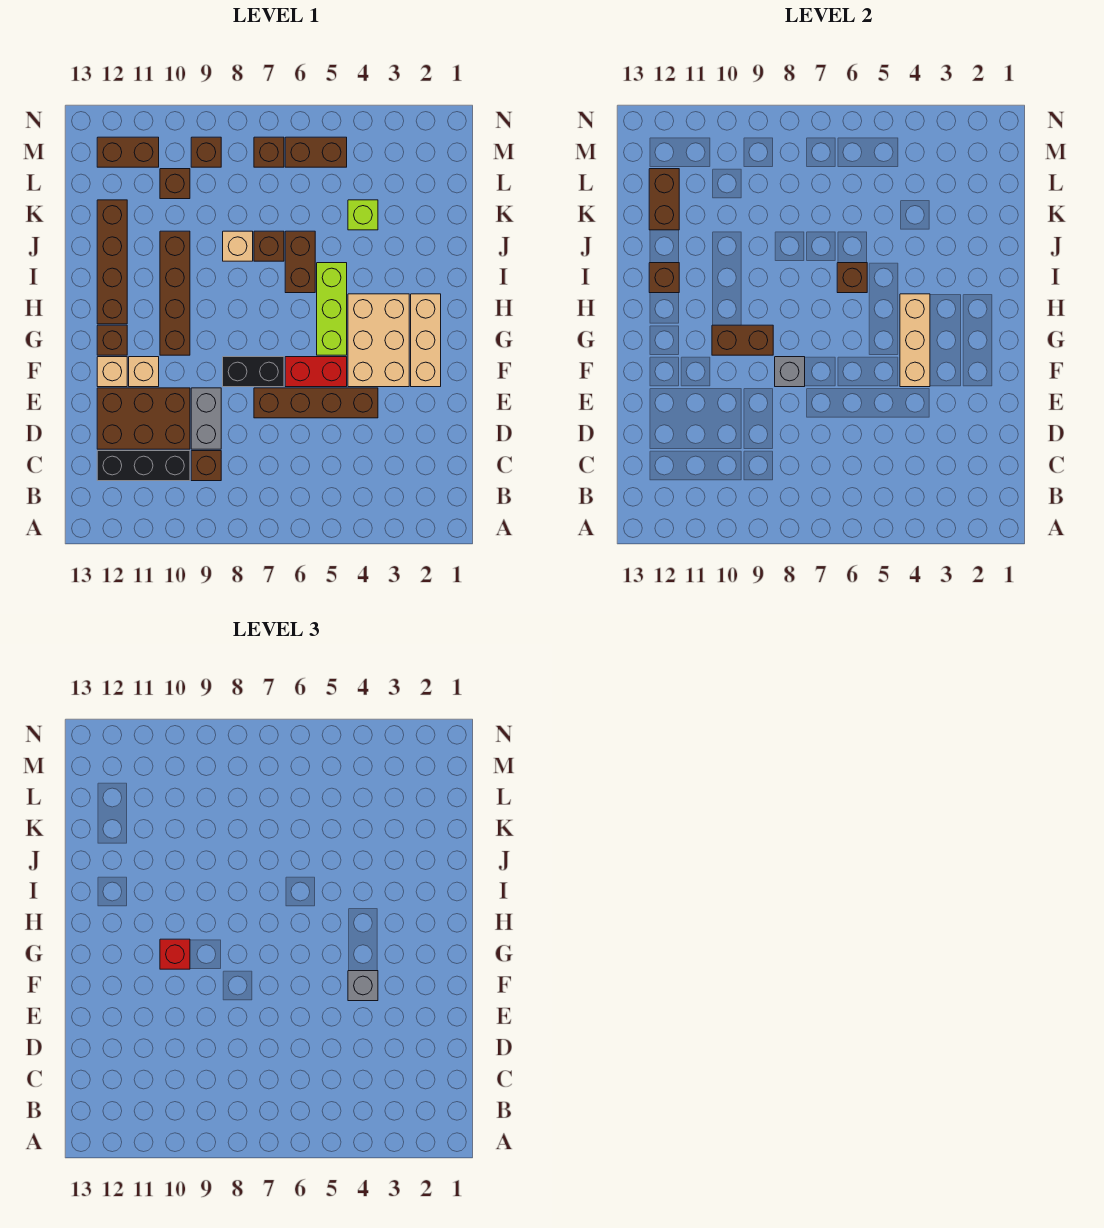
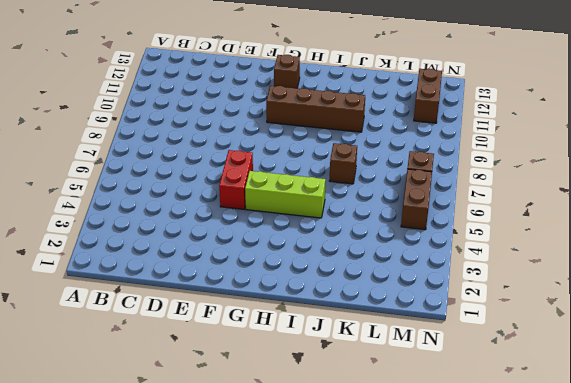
none -> brown brick C9 level 1
none -> black brick C10:C12 level 1
none -> grey brick D9:E9 level 1
none -> brown brick D10:E12 level 1

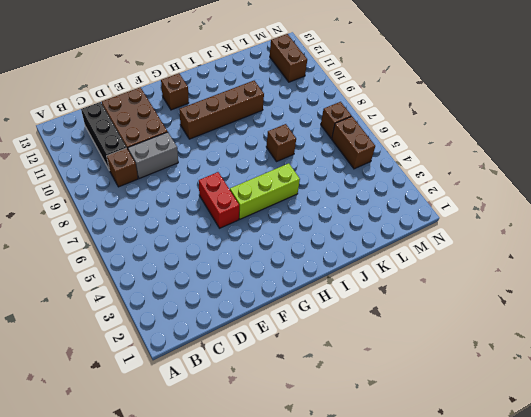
none -> brown brick E4:E7 level 1
none -> tan brick F2:H2 level 1
none -> tan brick F3:H4 level 1
none -> black brick F7:F8 level 1

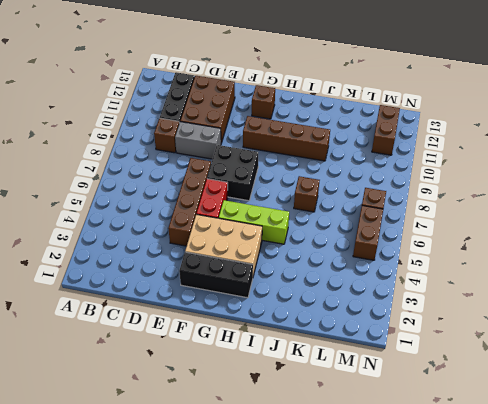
black brick F2:H2 level 1 -> tan brick F2:H2 level 1
black brick F7:G8 level 1 -> black brick F7:F8 level 1
none -> tan brick F11 level 1
none -> tan brick F12 level 1
none -> brown brick H12:K12 level 1
none -> brown brick I6:J6 level 1

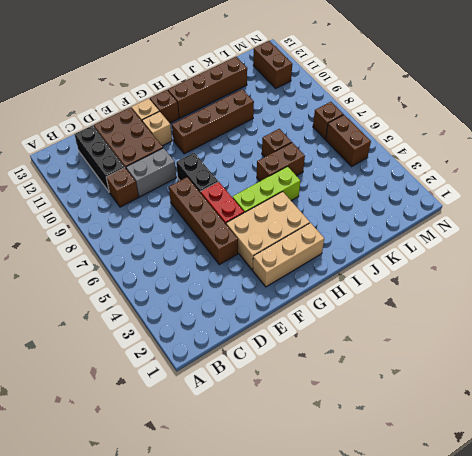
none -> tan brick J8 level 1
none -> lime brick K4 level 1
none -> brown brick L10 level 1
none -> brown brick M9 level 1

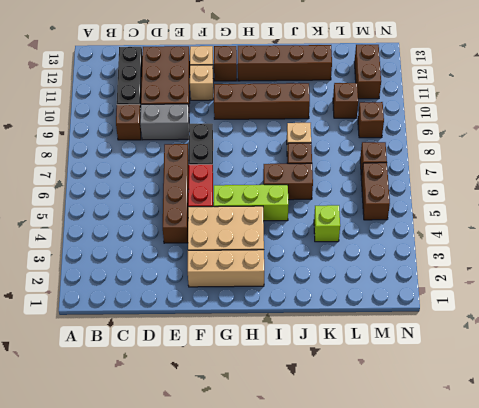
none -> tan brick F4:H4 level 2
none -> grey brick F8 level 2
none -> brown brick G9:G10 level 2
none -> brown brick I6 level 2

